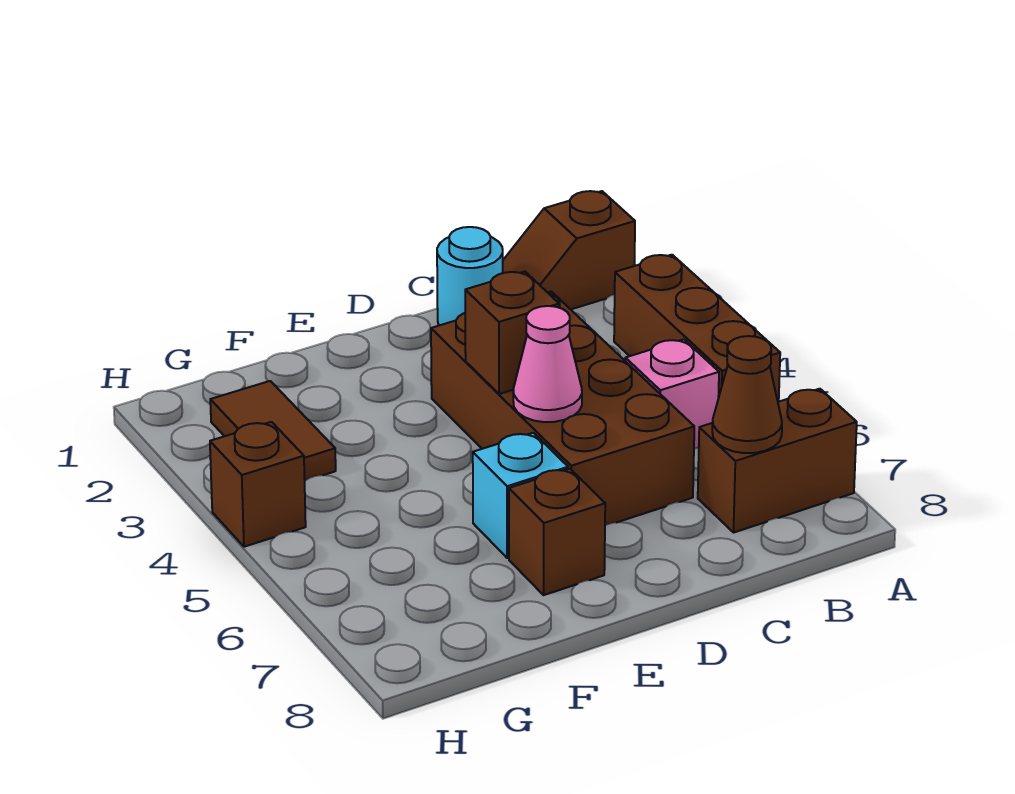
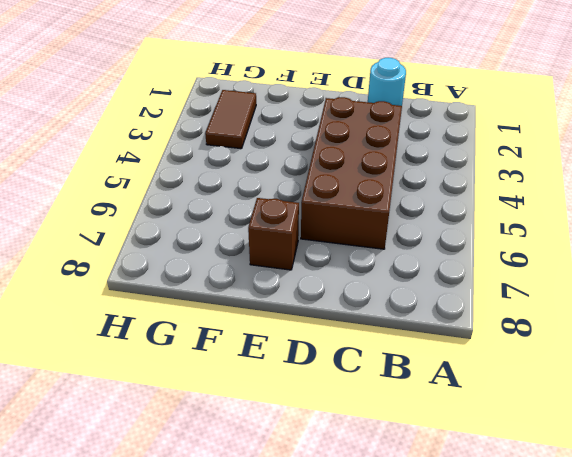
none -> brown slope A1:B1 level 1 top A
none -> brown brick A3:A5 level 1
none -> brown brick A7:B7 level 1

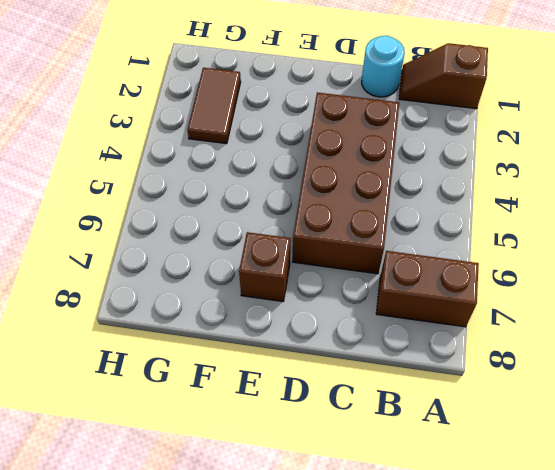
none -> brown brick A3:A5 level 1
none -> pink brick B5 level 1
none -> cyan brick E6 level 1

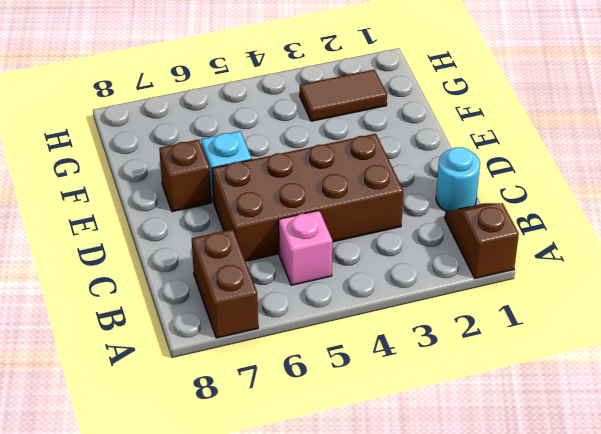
none -> brown brick A3:A5 level 1
none -> brown brick H4 level 1
none -> brown cone B7 level 2

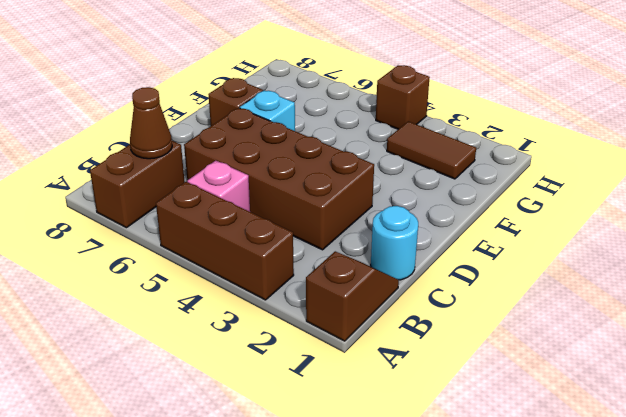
none -> brown brick D4 level 2
none -> pink cone D5 level 2

